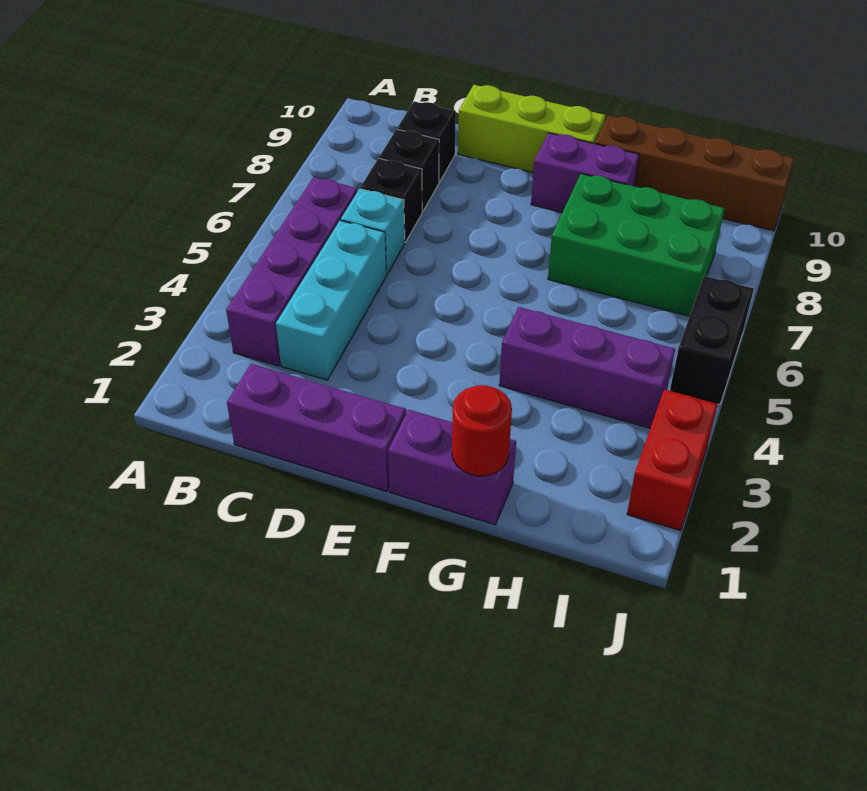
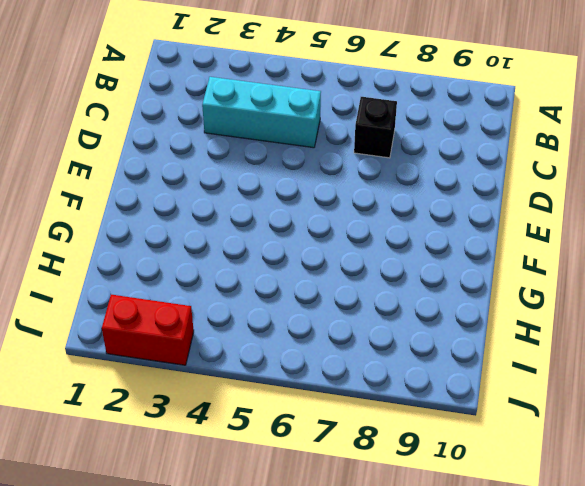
none -> purple brick B3:B6 level 1
none -> purple brick C1:E1 level 1
none -> cyan brick C6 level 1

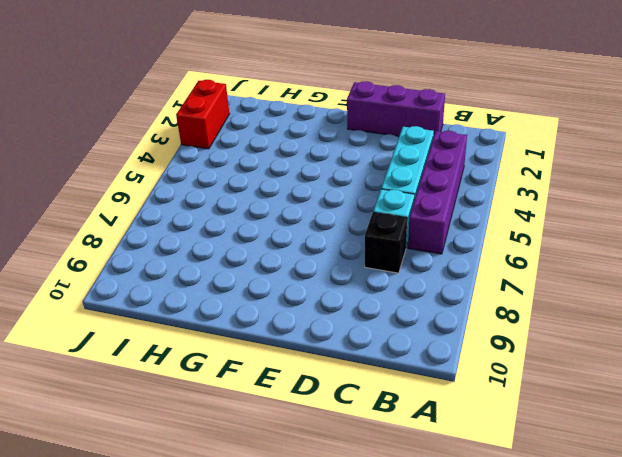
none -> black brick C8 level 1
none -> black brick C9 level 1
none -> lime brick D10:F10 level 1

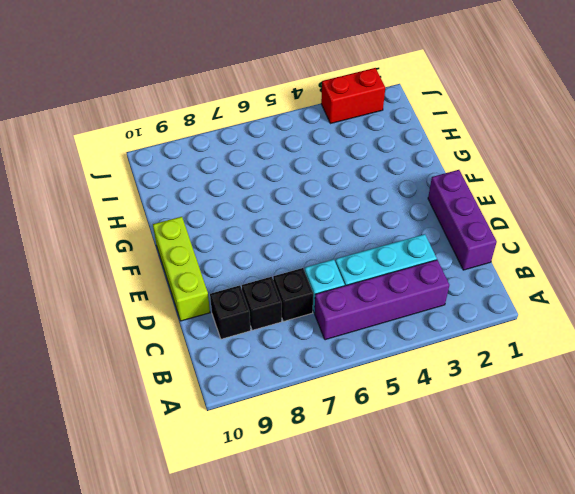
none -> purple brick F1:G1 level 1
none -> purple brick F9:G9 level 1
none -> purple brick G4:I4 level 1

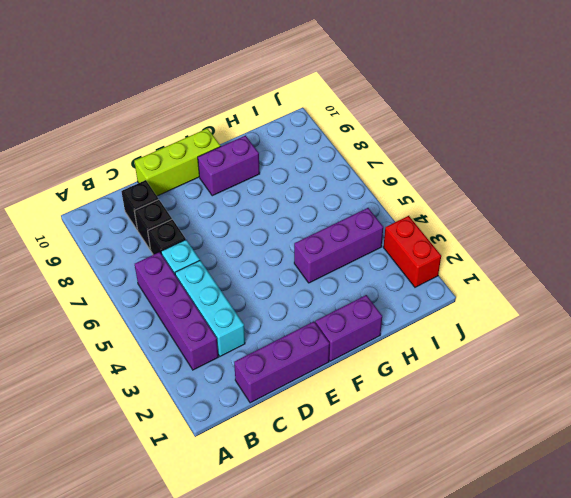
none -> green brick G7:I8 level 1
none -> brown brick G10:J10 level 1
none -> black brick J5:J6 level 1

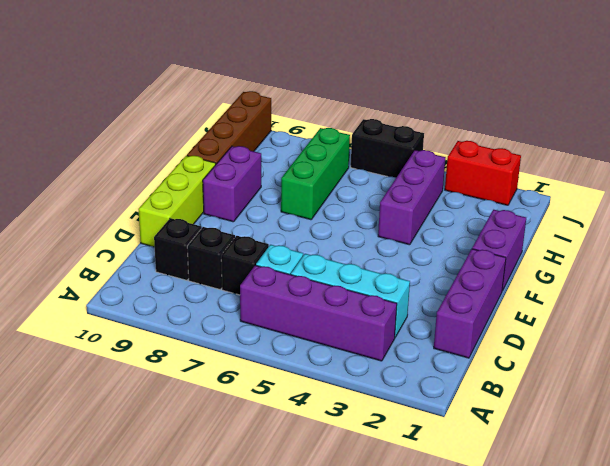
green brick G7:I7 level 1 -> green brick G7:I8 level 1
none -> red round brick G1 level 2

